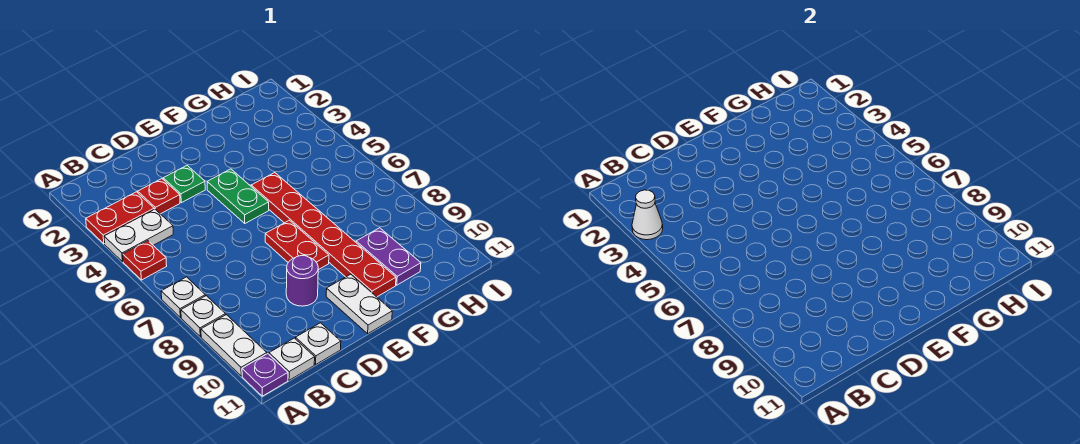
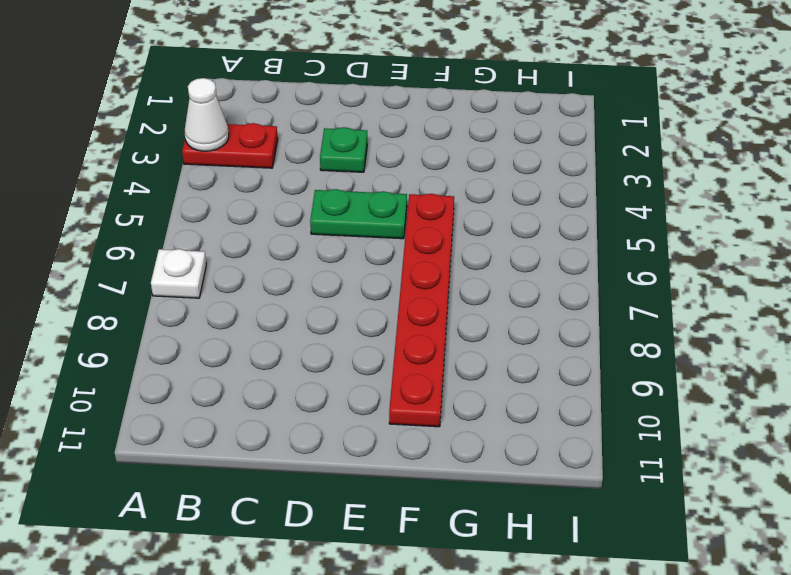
green plate D5:E5 level 1 -> green plate E4:E5 level 1
none -> white plate A4:B4 level 1
none -> red plate A5 level 1
none -> white plate A8 level 1

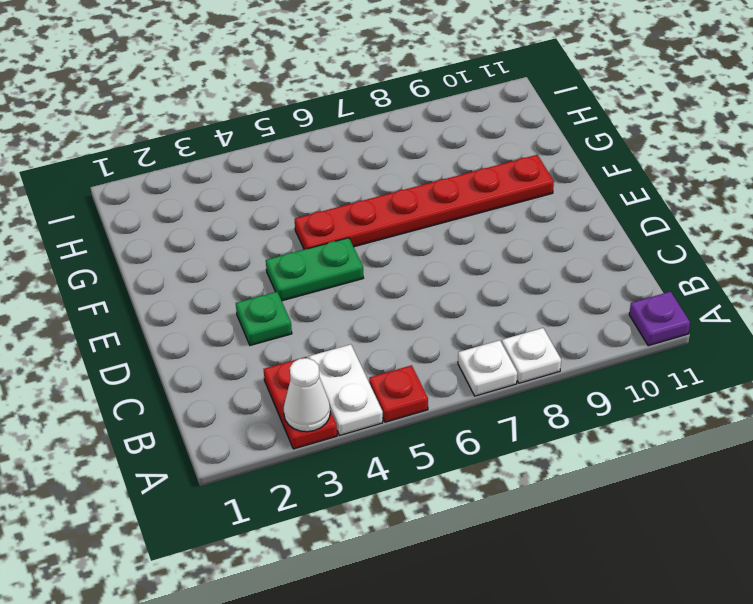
none -> white plate A9:A10 level 1
none -> white plate B11 level 1
none -> red plate C3 level 1

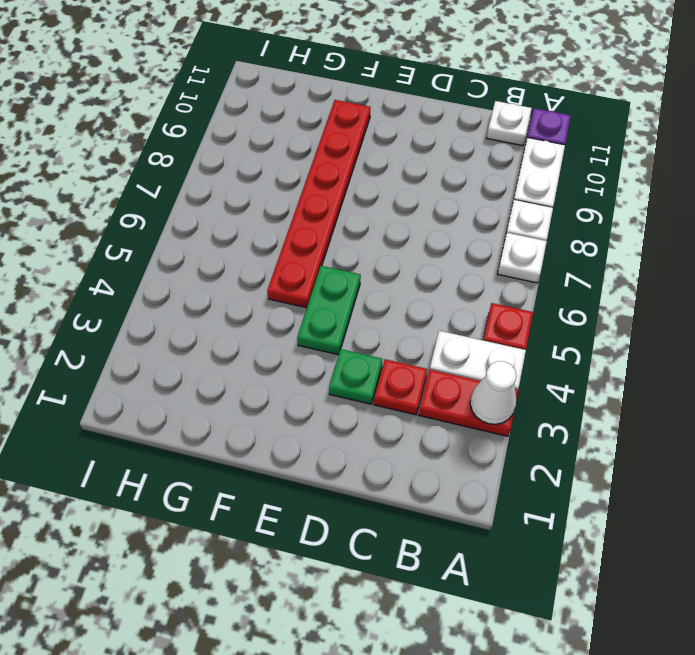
none -> white plate C11 level 1
none -> purple round brick D9 level 1
none -> red plate E7:E8 level 1

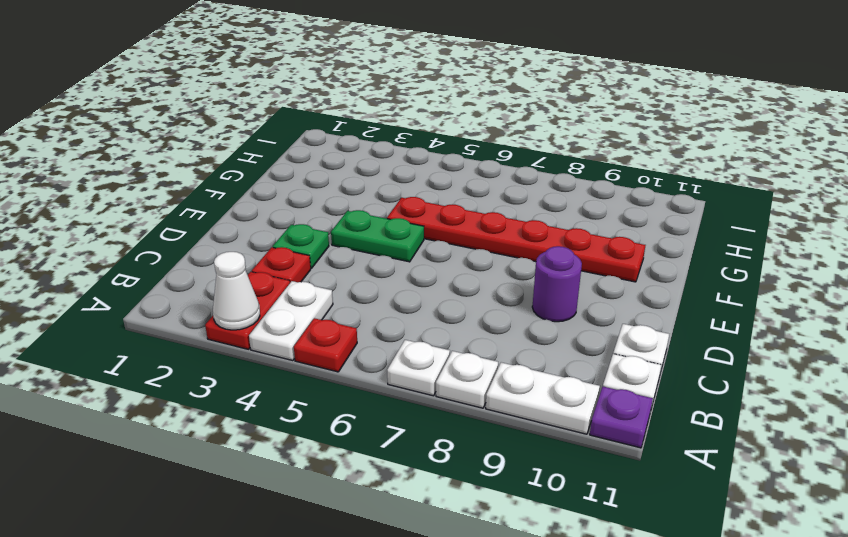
none -> red plate E7:E8 level 1
none -> white plate E10:E11 level 1
none -> purple plate G9:G10 level 1

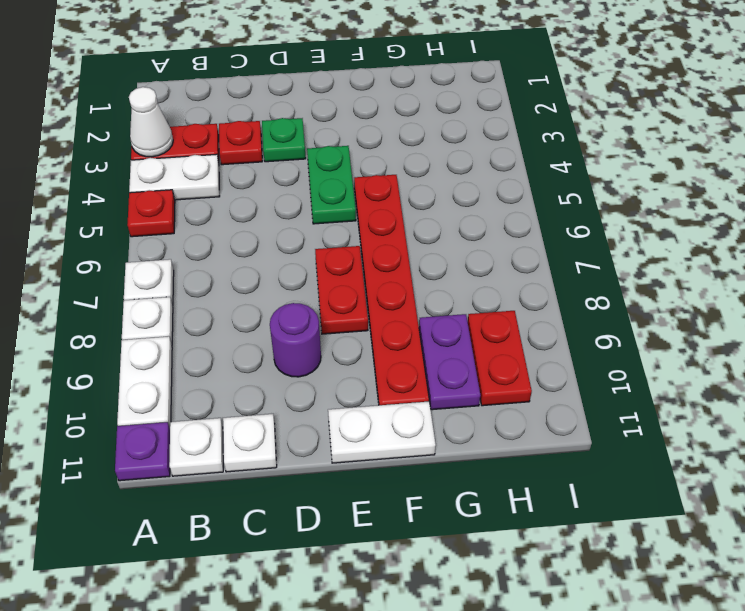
white plate E11:F11 level 1 -> white plate E10:E11 level 1
red plate H9:H10 level 1 -> none

